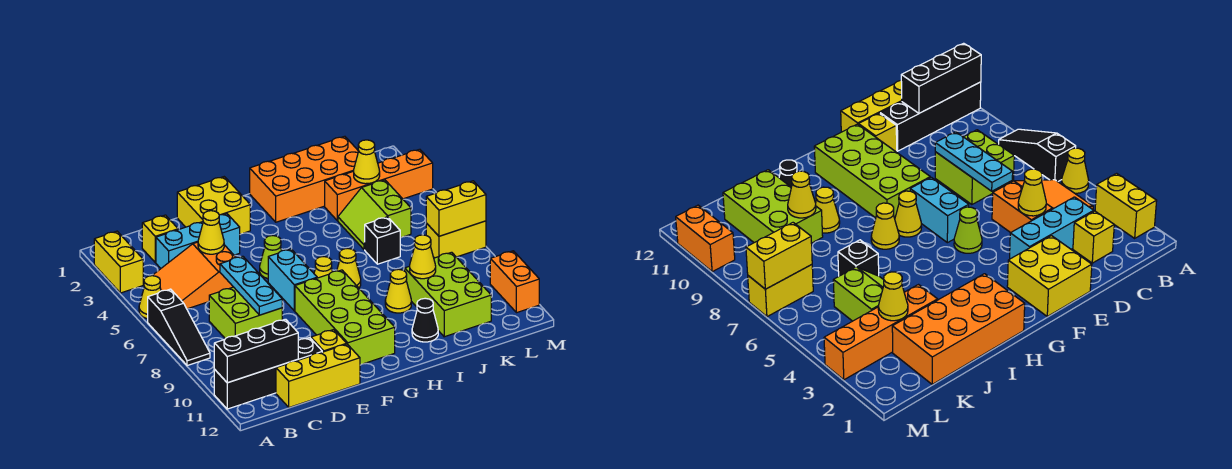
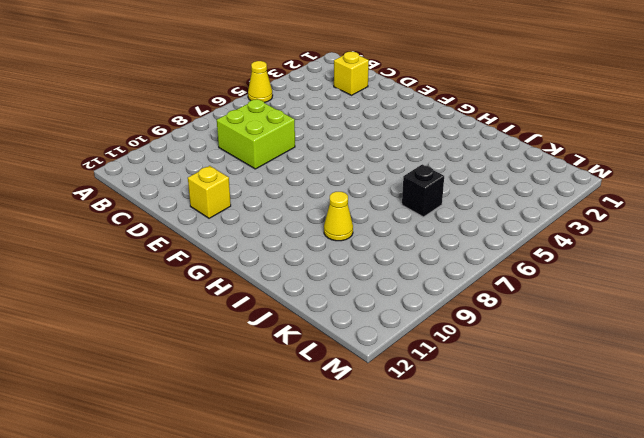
none -> yellow brick A2:A3 level 1
none -> black slope A6:A8 level 1 top 6
none -> black brick A11:D11 level 1
none -> orange slope B4:D5 level 1 top D

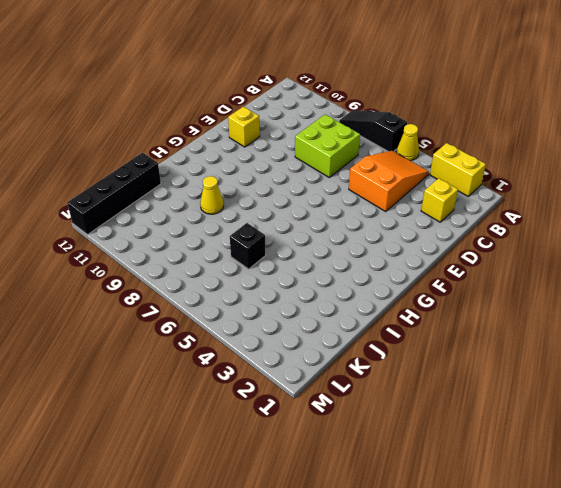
black brick J12:M12 level 1 -> black brick A11:D11 level 1
none -> cyan brick C3:E3 level 1
none -> yellow brick C12:E12 level 1
none -> yellow brick E1:F2 level 1
none -> lime cone F5 level 1

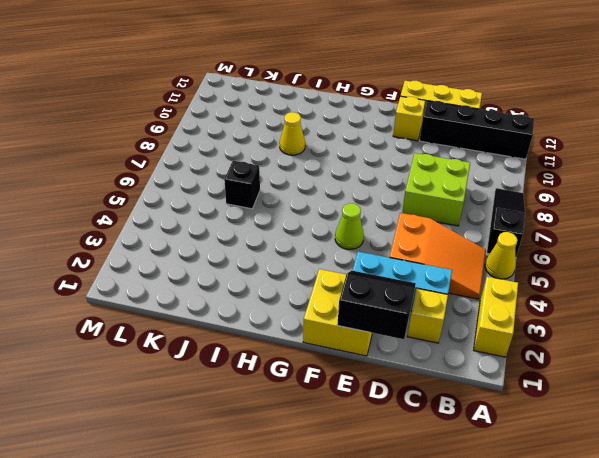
black slope D1:E2 level 2 top 1 -> none
none -> cyan brick F6:F7 level 1
none -> lime brick F8:G11 level 1
none -> yellow cone G7 level 1
none -> orange brick H1:K2 level 1

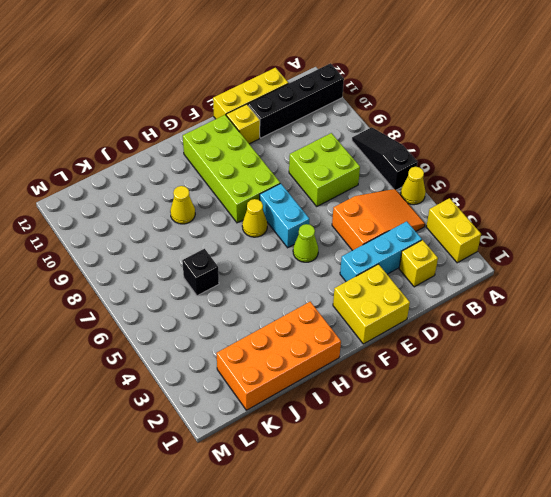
none -> yellow cone H7 level 1
none -> black cone I11 level 1
none -> orange brick J3:M3 level 1
none -> lime slope J4:K5 level 1 top K

